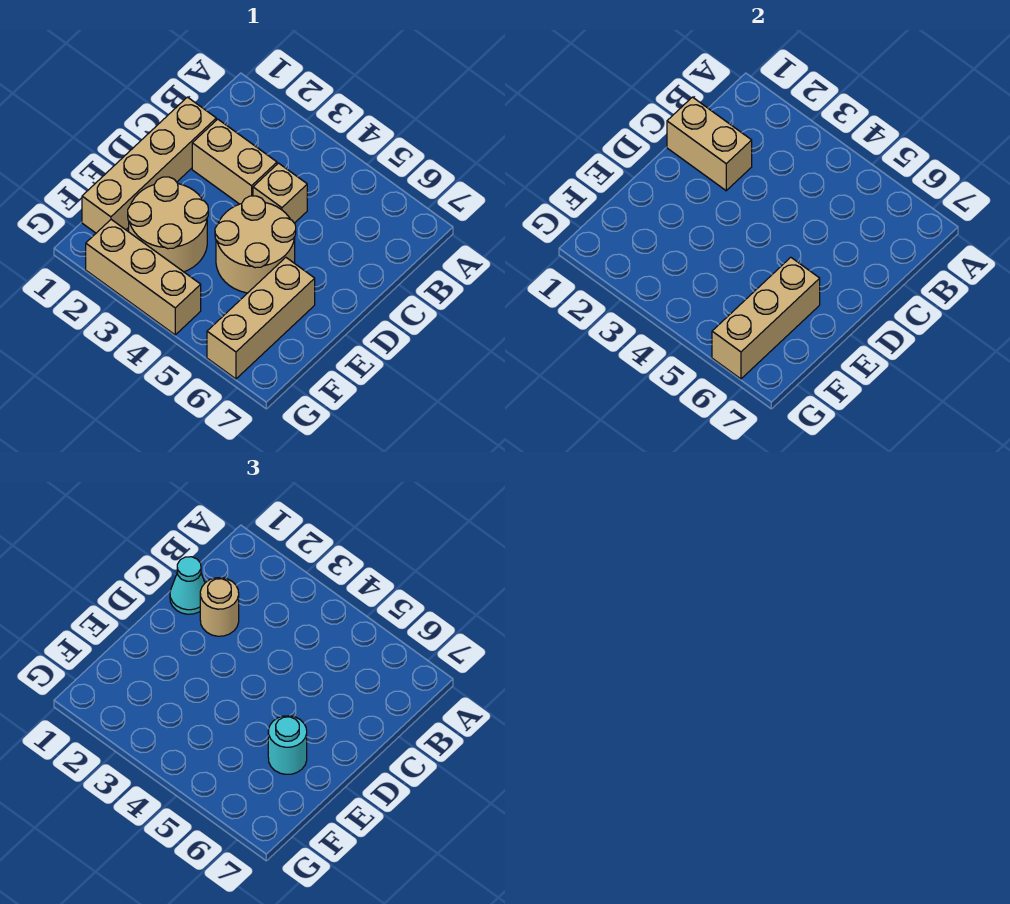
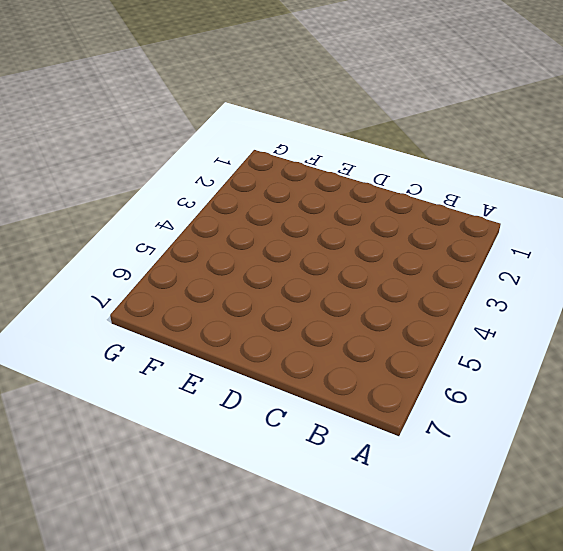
none -> tan brick C1:F1 level 1
none -> tan brick C2:C3 level 1
none -> tan brick C4 level 1

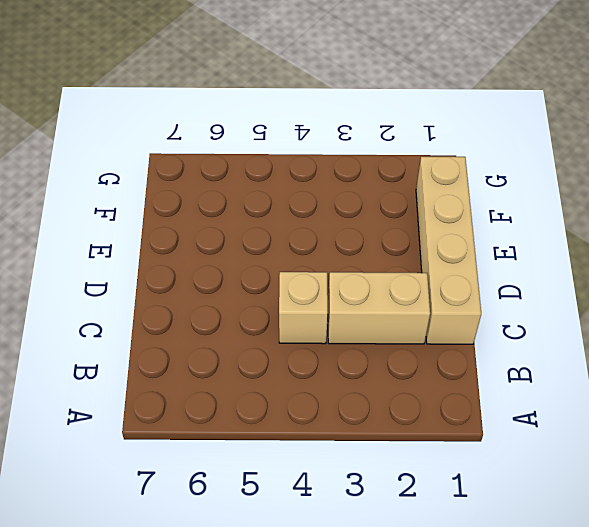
none -> tan round brick D4:E5 level 1
none -> tan round brick E2:F3 level 1
none -> tan brick E6:G6 level 1

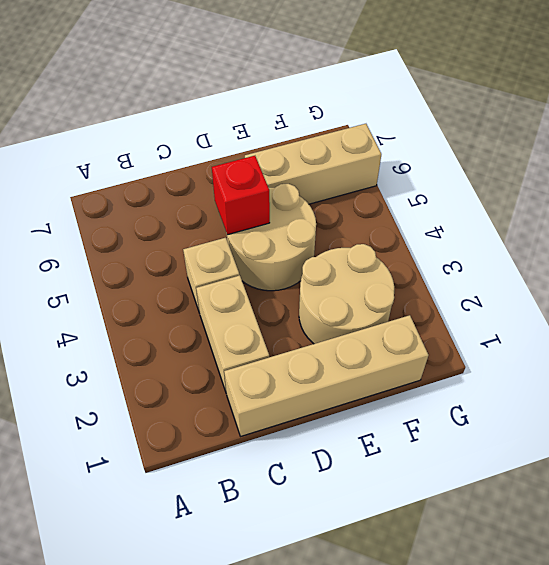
red brick D5 level 2 -> none
none -> tan brick G2:G4 level 1
none -> tan brick C1:C2 level 2
none -> tan brick E6:G6 level 2

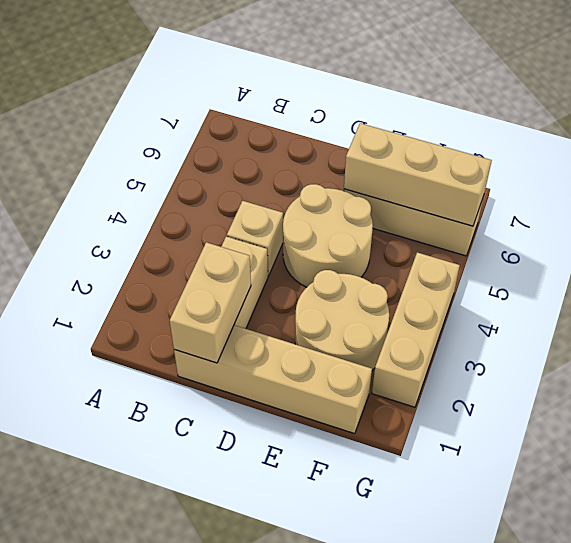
none -> cyan cone C1 level 3
none -> tan round brick C2 level 3
none -> cyan round brick E6 level 3

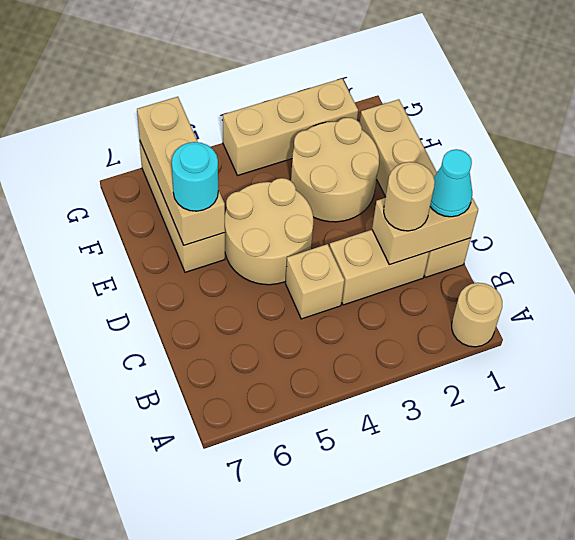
tan round brick A1 level 1 -> none

